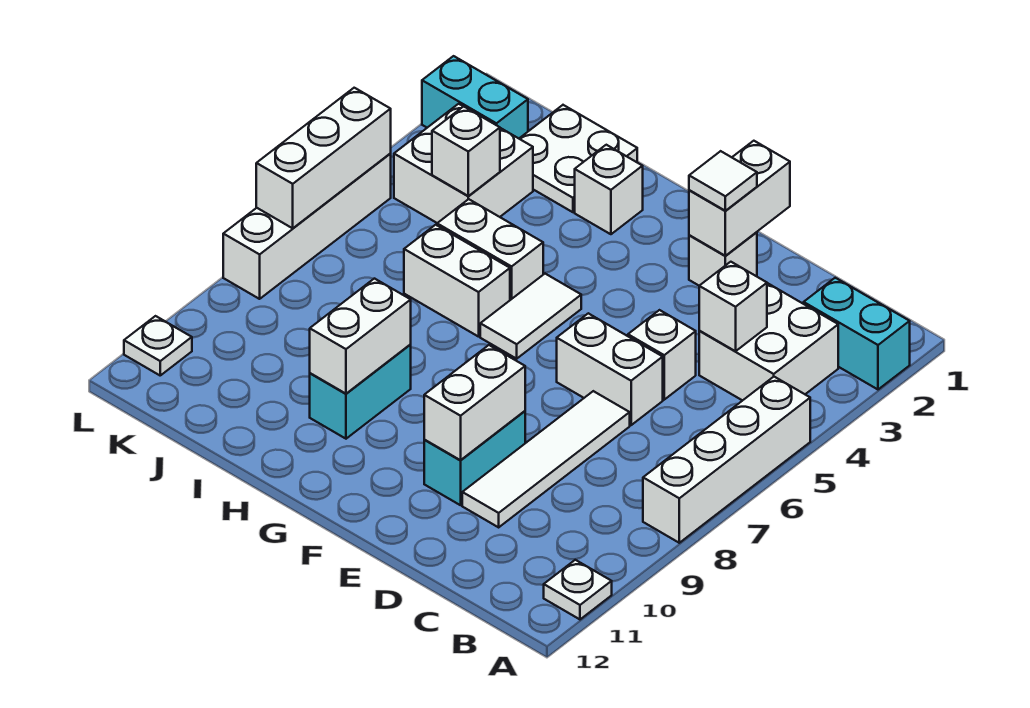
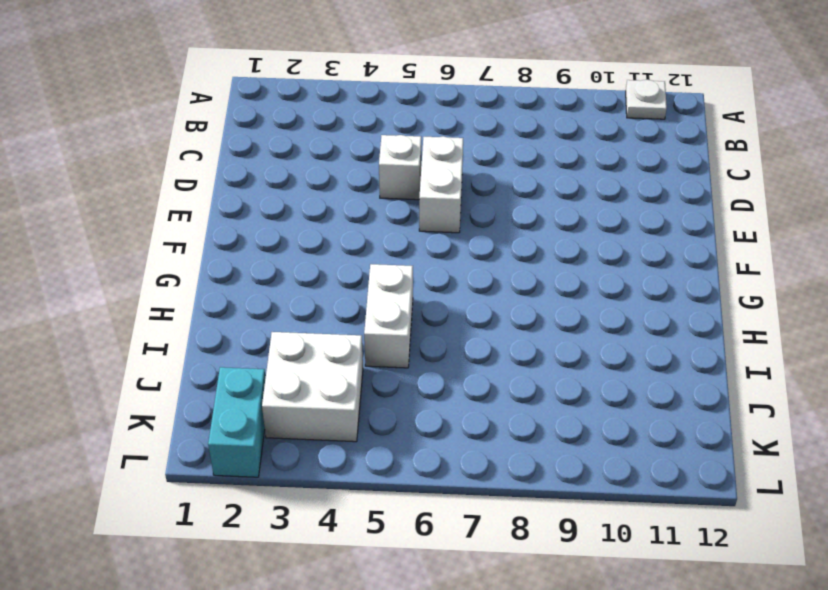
none -> cyan brick A2:B2 level 1
none -> white brick A5:A8 level 1
none -> white brick B3:C4 level 1

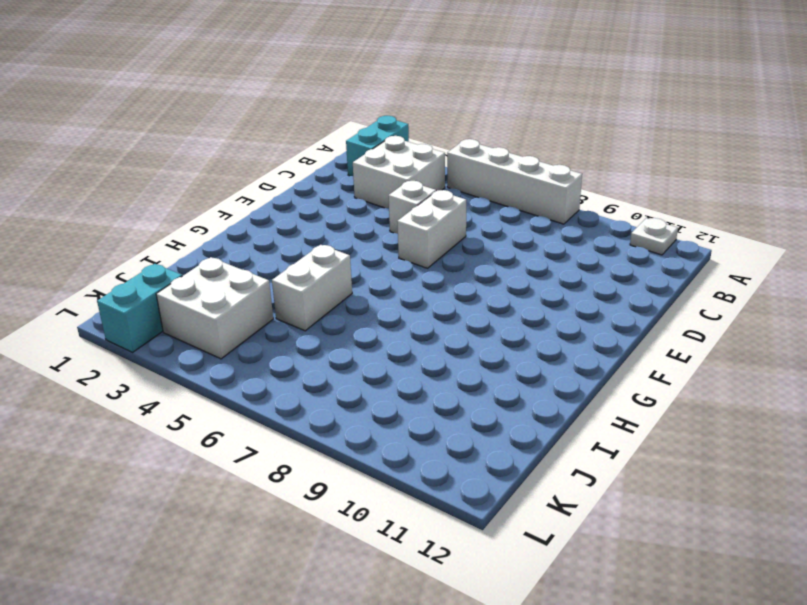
none -> white tile D7:D10 level 1
none -> white brick E2 level 1
none -> cyan brick E9:E10 level 1

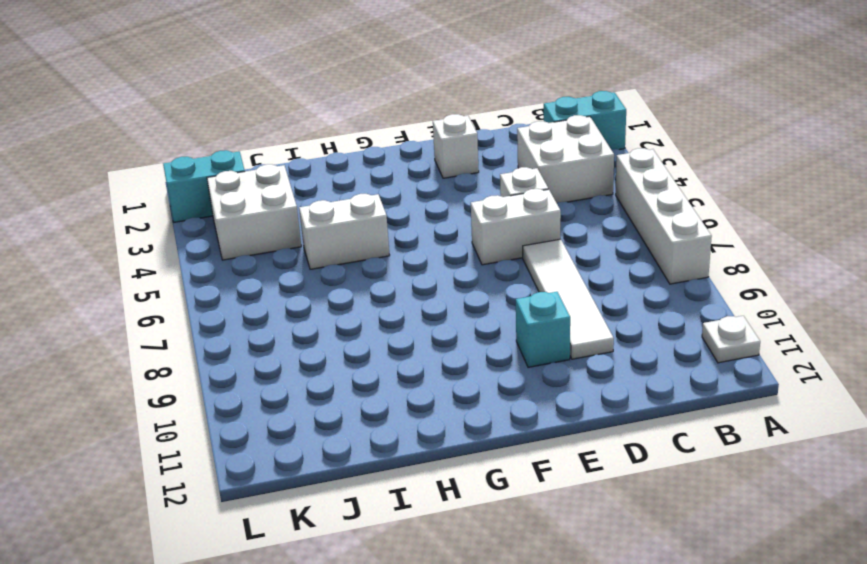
cyan brick E10 level 1 -> cyan brick E9:E10 level 1
none -> white tile G5:G6 level 1
none -> white brick H2 level 1
none -> white brick H6:I6 level 1

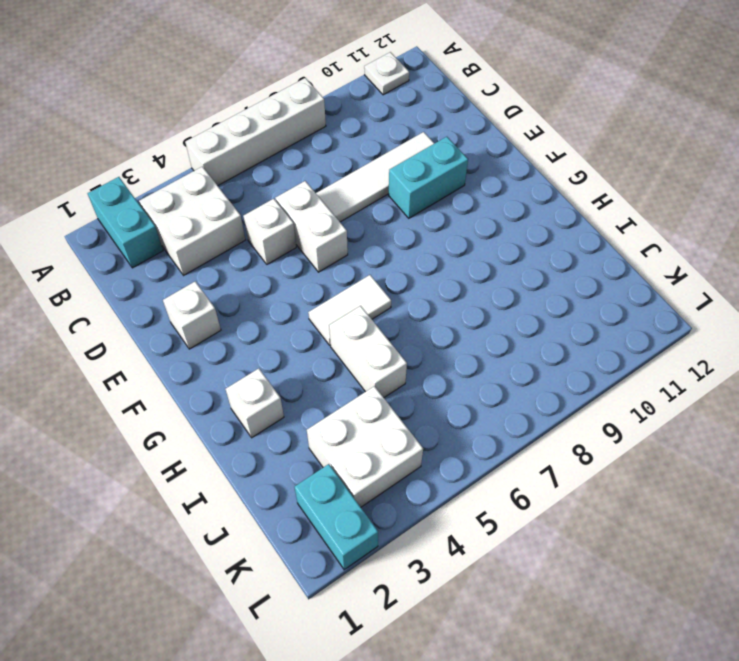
none -> white brick H6:I6 level 1
none -> cyan brick H9:H10 level 1
none -> white plate I1:J2 level 1

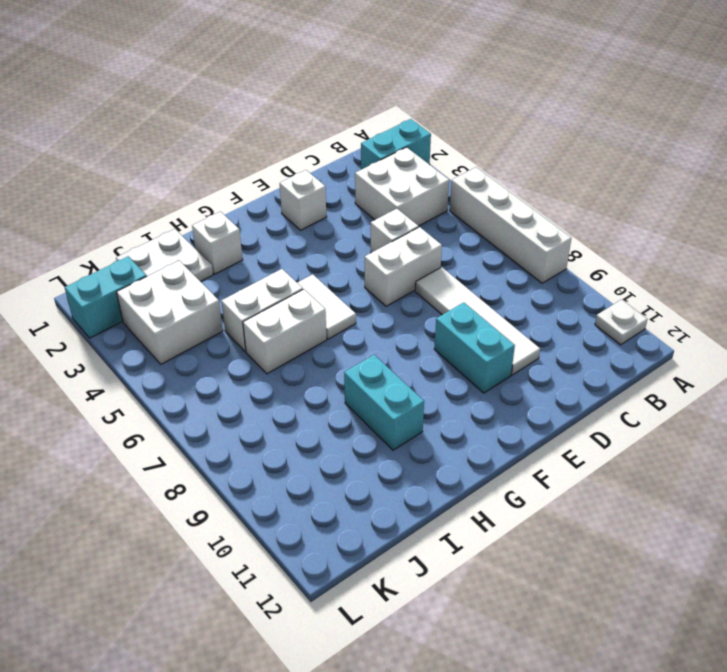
none -> white brick L5:L8 level 1
none -> white plate L11 level 1
none -> white brick C4 level 2

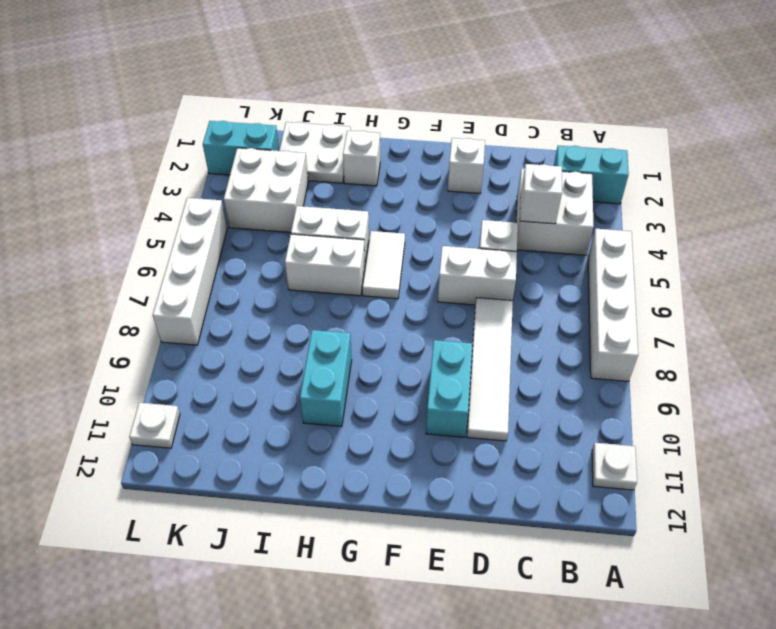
none -> white brick E1:E2 level 2
none -> white brick E9:E10 level 2
none -> white brick H9:H10 level 2

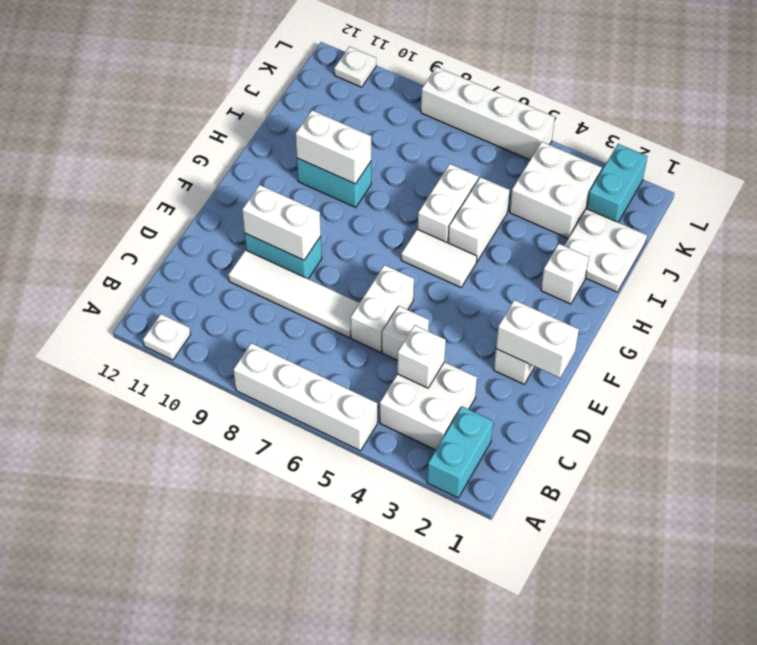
none -> white brick J4 level 2
none -> white brick L5:L7 level 2
none -> white tile E2 level 3

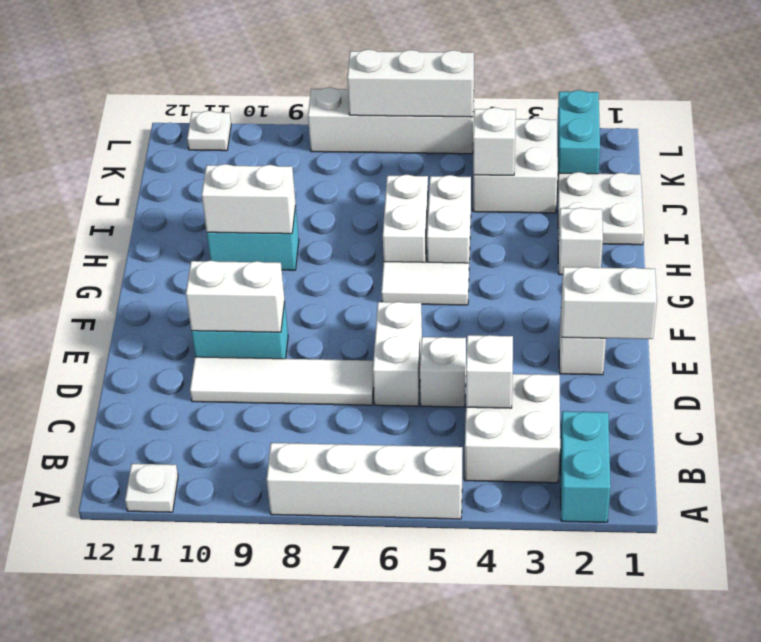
none -> white tile E2 level 3

